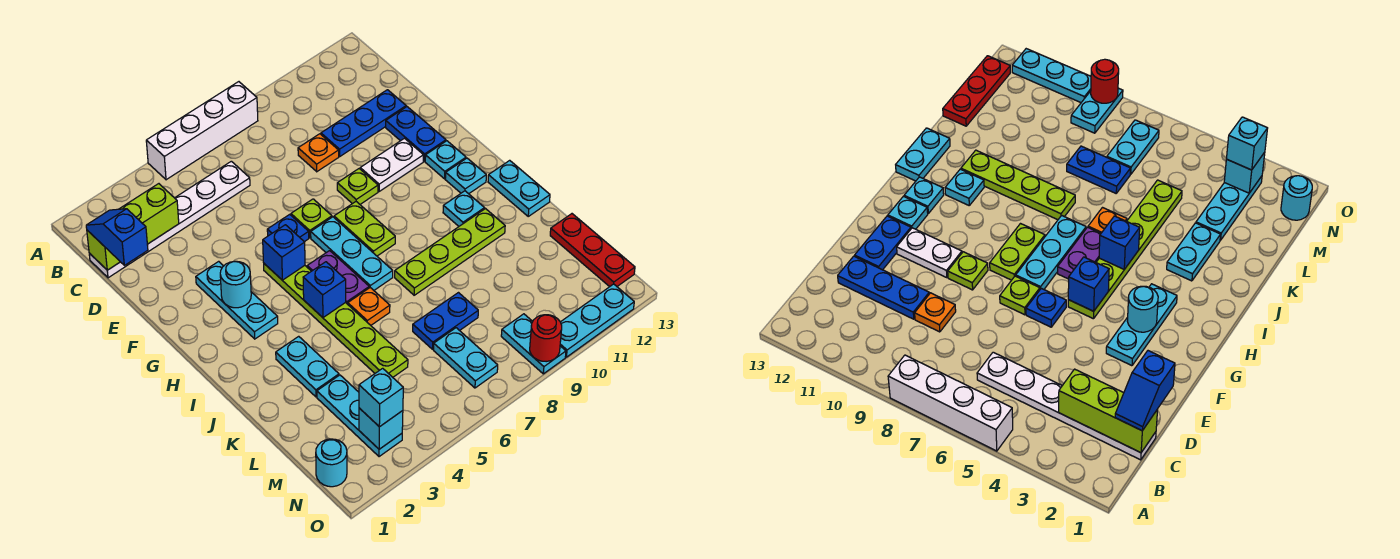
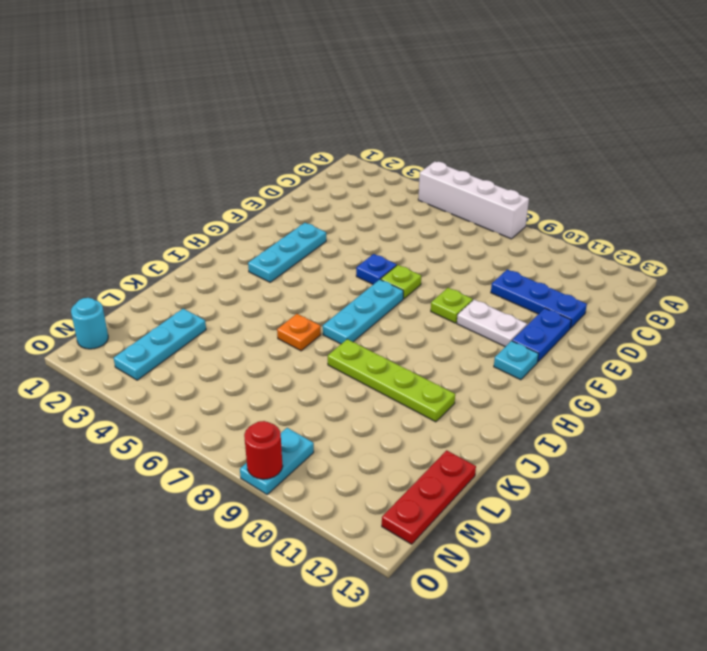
none -> white plate C1:C6 level 1
none -> orange plate D9 level 1
none -> lime plate G5:L5 level 1
none -> lime plate G8:H8 level 1

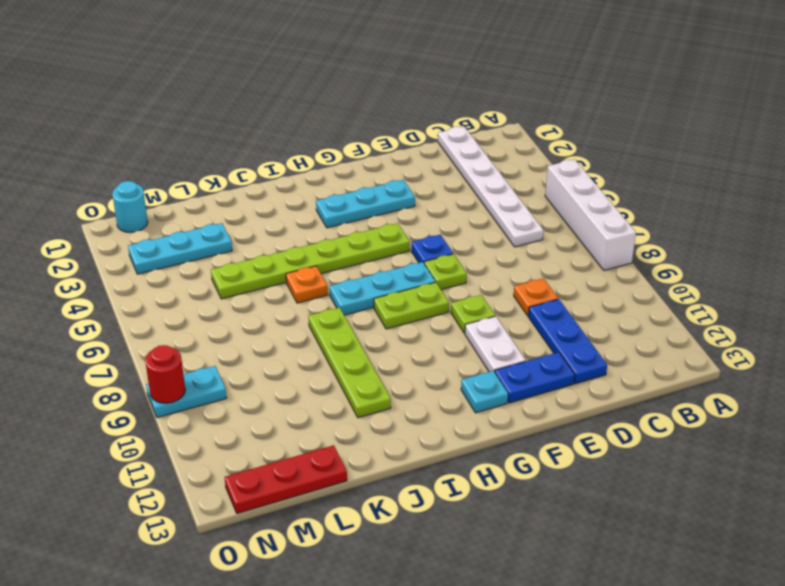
none -> purple plate H6:I6 level 1
none -> cyan plate H12 level 1
none -> cyan plate I11 level 1
none -> cyan plate I13:J13 level 1

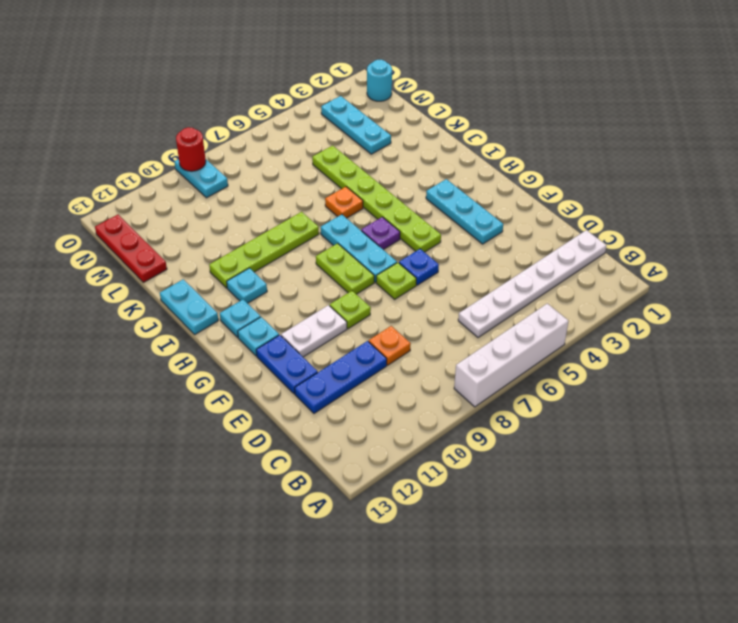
purple plate H6 level 1 -> purple plate H6:I6 level 1
none -> cyan plate J3:K3 level 1
none -> blue plate L7:L8 level 1
none -> cyan plate M7:N7 level 1
none -> cyan plate O10:O12 level 1

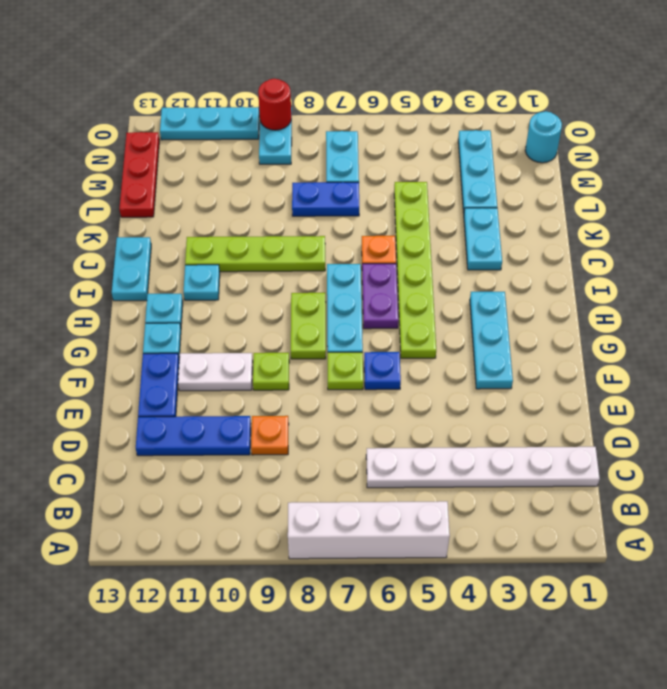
none -> lime brick C1:C3 level 2
none -> cyan round brick G3 level 2
none -> blue brick G5 level 2
none -> blue brick I5 level 2

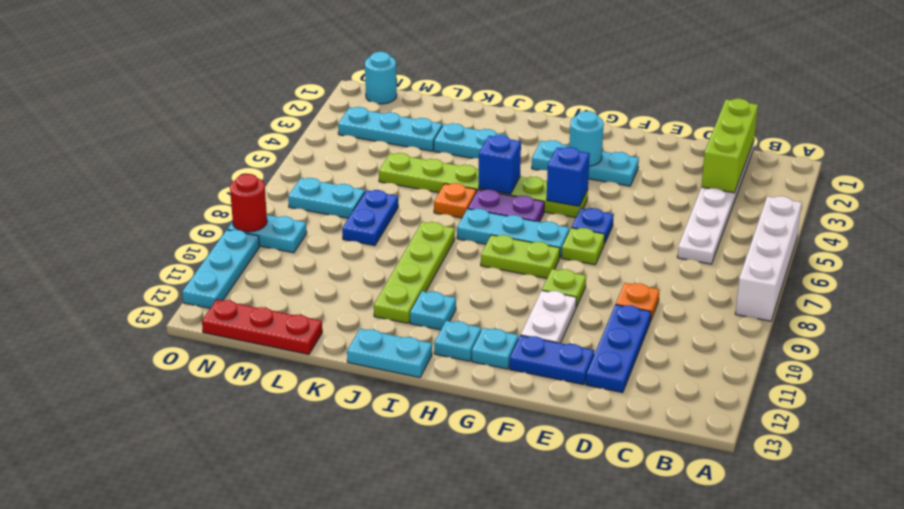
none -> cyan brick N3 level 2
none -> blue slope C1:D1 level 3 top D
none -> cyan brick N3 level 3

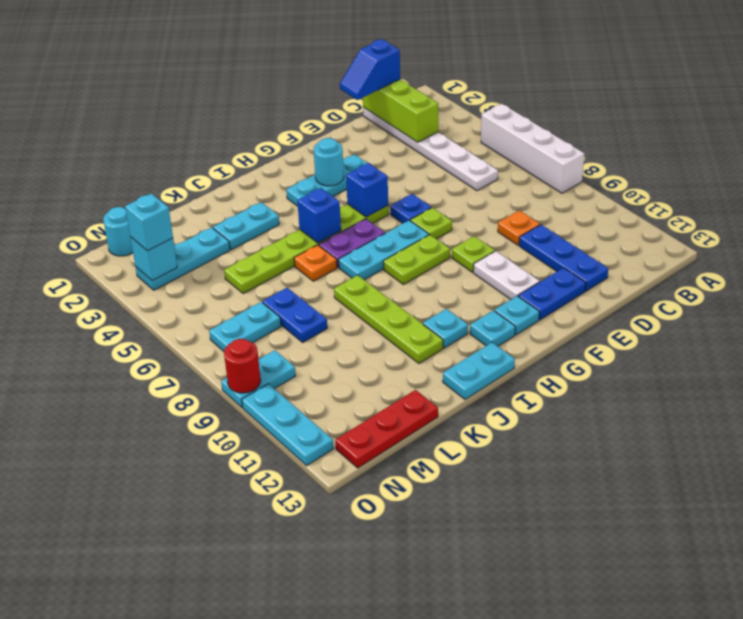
blue slope C1:D1 level 3 top C -> blue slope C1:D1 level 3 top D

